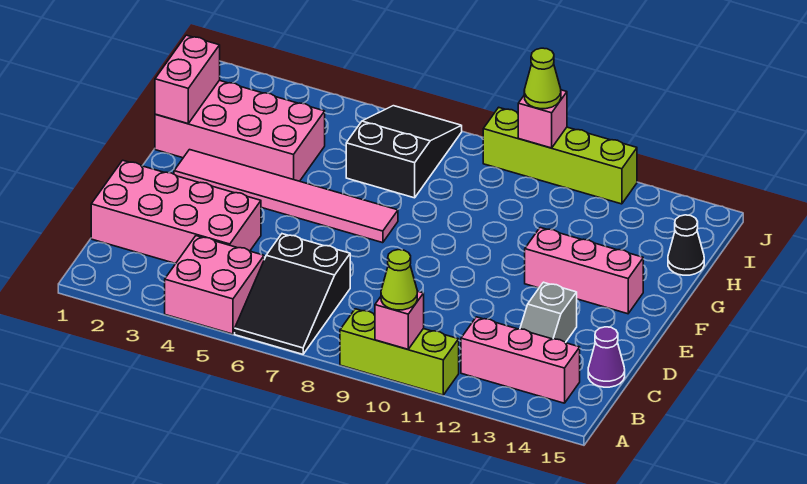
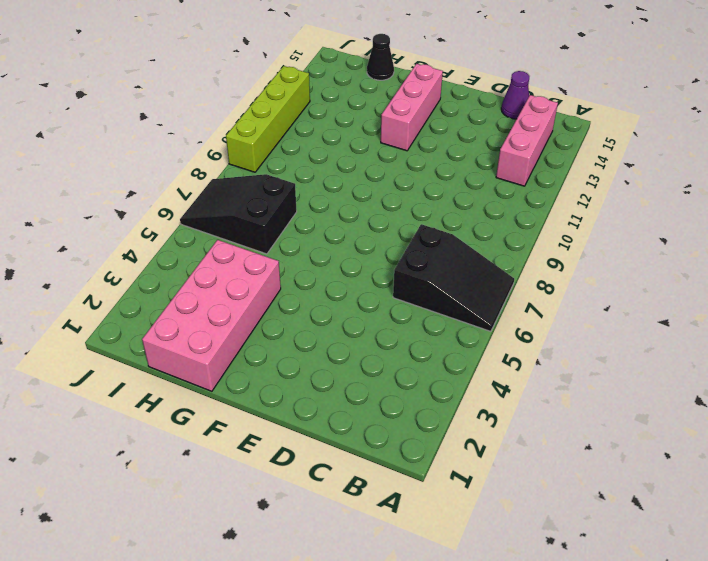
none -> pink brick A4:B5 level 1
none -> lime brick A9:A11 level 1
none -> pink brick C1:D4 level 1

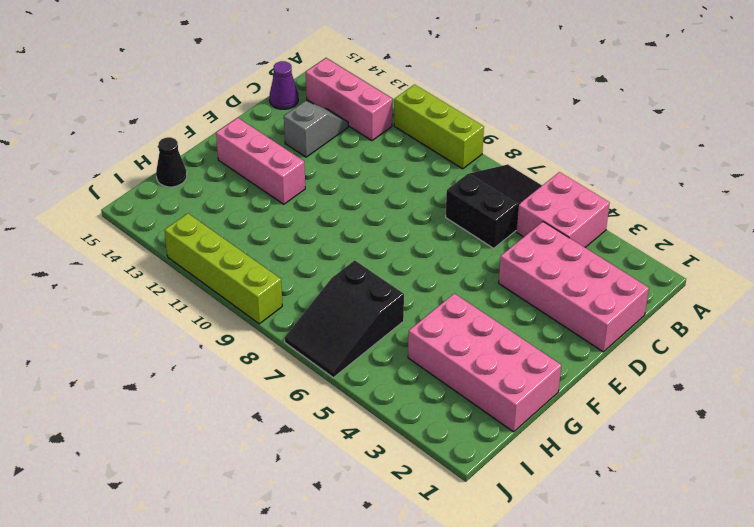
none -> pink tile F2:F7 level 1
none -> pink brick A10 level 2
none -> pink brick G1:H1 level 2

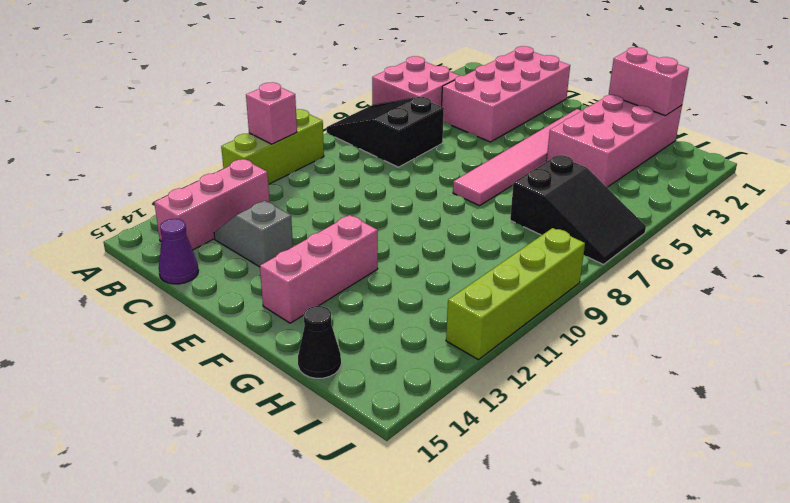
none -> pink brick J10 level 2
none -> lime cone A10 level 3
none -> lime cone J10 level 3

